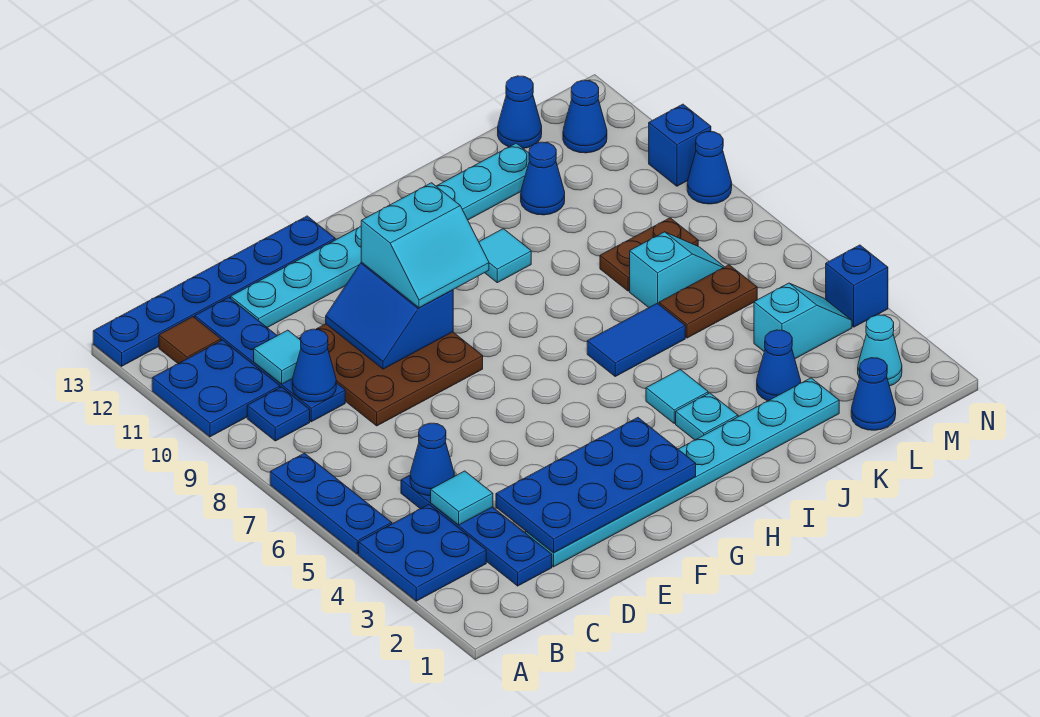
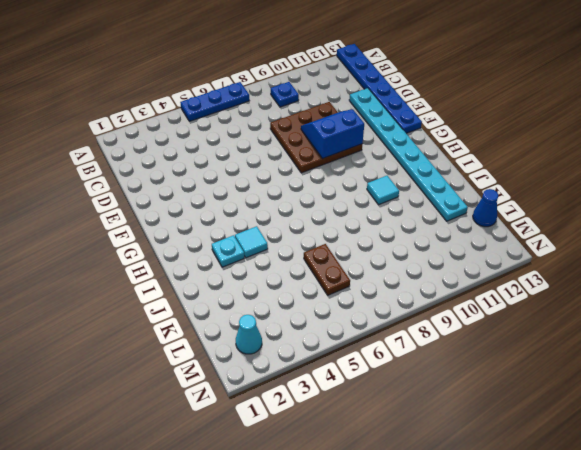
none -> blue plate A3:B4 level 1
none -> blue plate A10:B11 level 1
none -> brown tile B12 level 1
none -> blue plate C2:C5 level 1

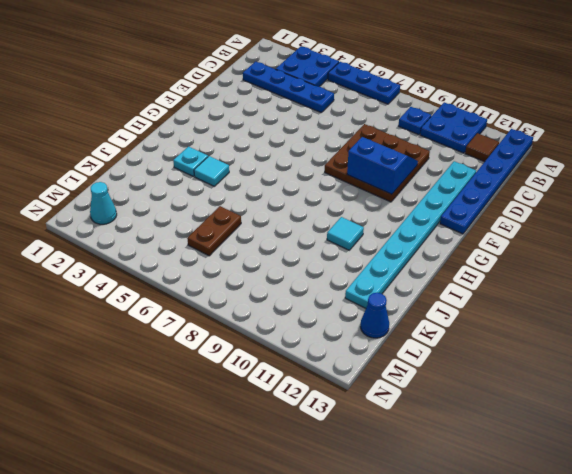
none -> blue plate C9:C12 level 1
none -> cyan plate D2:K2 level 1
none -> blue tile I6:J6 level 1
none -> blue cone K3 level 1

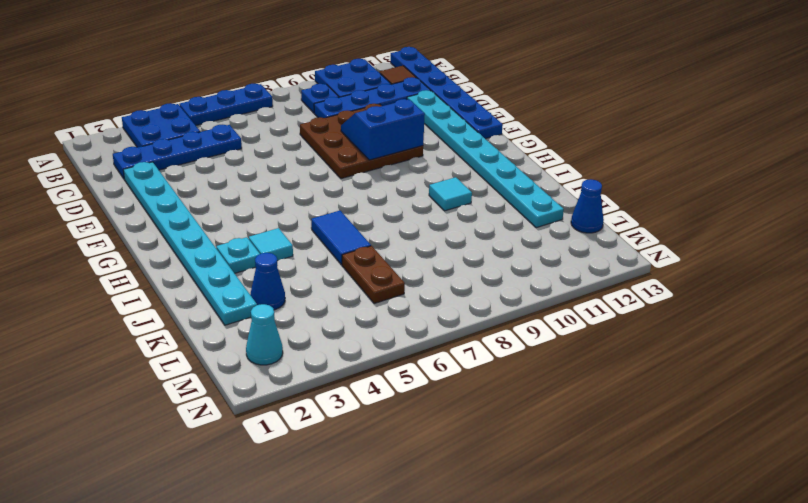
none -> cyan slope K7:L7 level 1 top K
none -> brown plate K8:L8 level 1
none -> blue cone K11 level 1
none -> blue cone L1 level 1

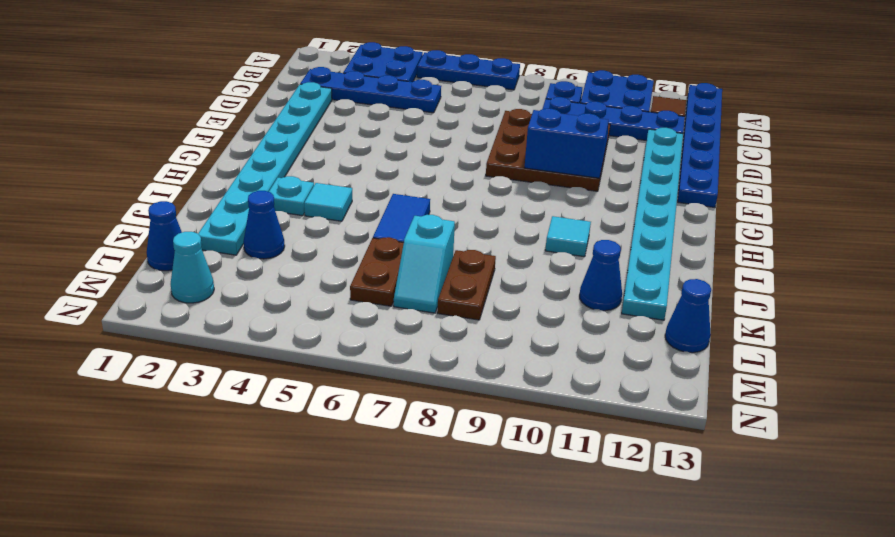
none -> cyan slope L4:M4 level 1 top L
none -> blue cone M12 level 1
none -> blue brick N4 level 1
none -> blue cone N9 level 1

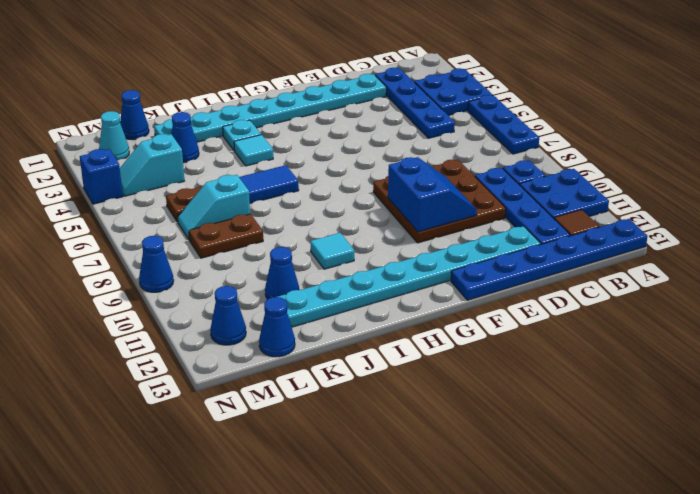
none -> blue brick N10 level 1
none -> cyan tile C4 level 2
none -> blue cone C5 level 2
none -> blue cone C9 level 2

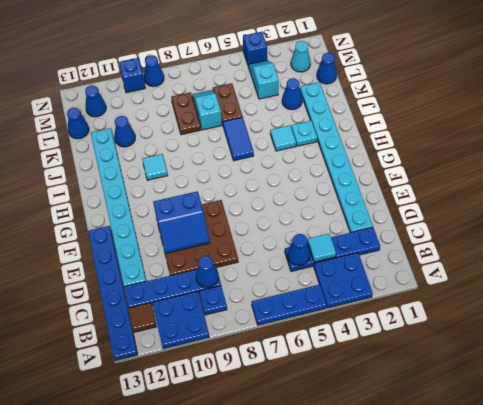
none -> cyan tile C10 level 2
none -> blue plate D2:G3 level 2
none -> cyan slope F9:G10 level 3 top 10

